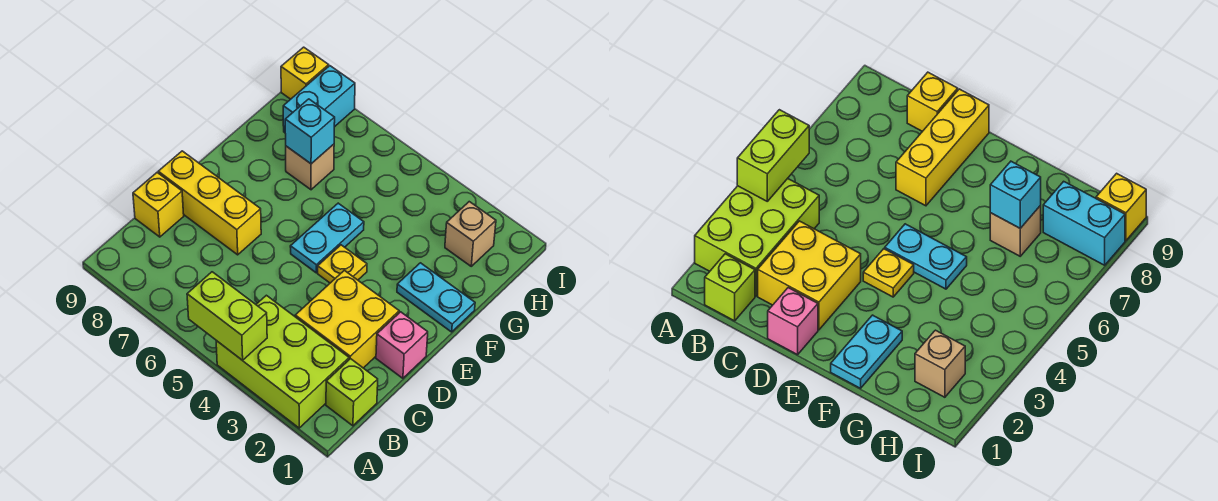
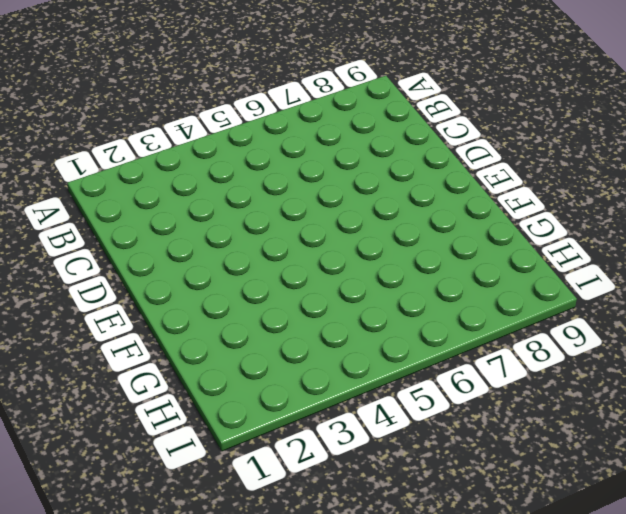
none -> lime brick A2:B4 level 1
none -> lime brick B1 level 1
none -> yellow brick C2:D3 level 1

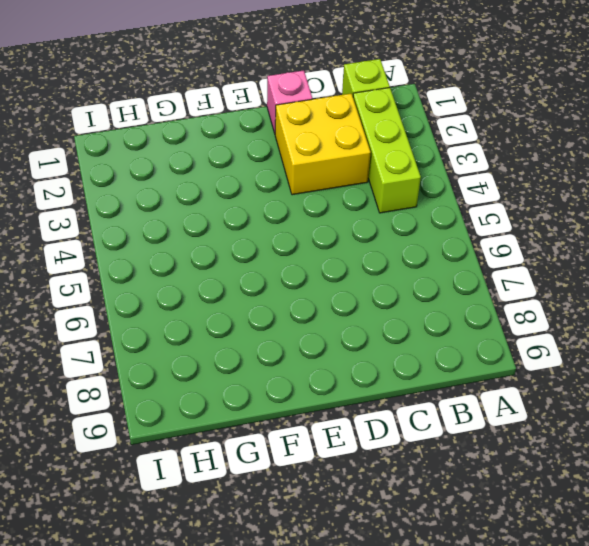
lime brick B2:B4 level 1 -> lime brick A2:B4 level 1
none -> yellow brick C9 level 1
none -> yellow brick D7:D9 level 1
none -> yellow plate E4 level 1

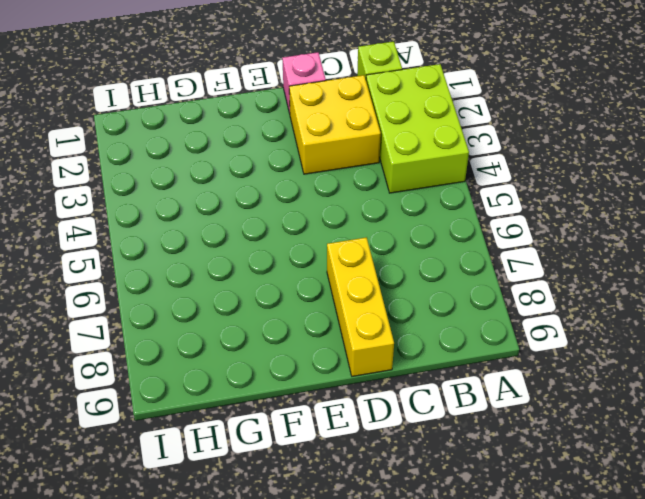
none -> yellow brick C9 level 1
none -> yellow plate E4 level 1
none -> cyan plate E5:F5 level 1

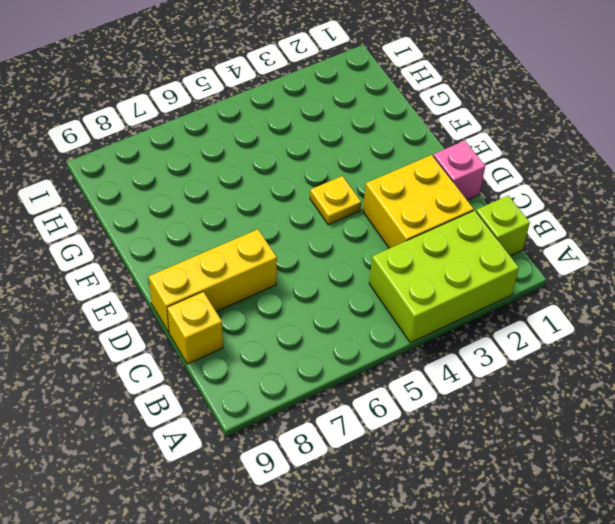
none -> cyan plate E5:F5 level 1
none -> cyan plate F1:F2 level 1
none -> tan brick G7 level 1

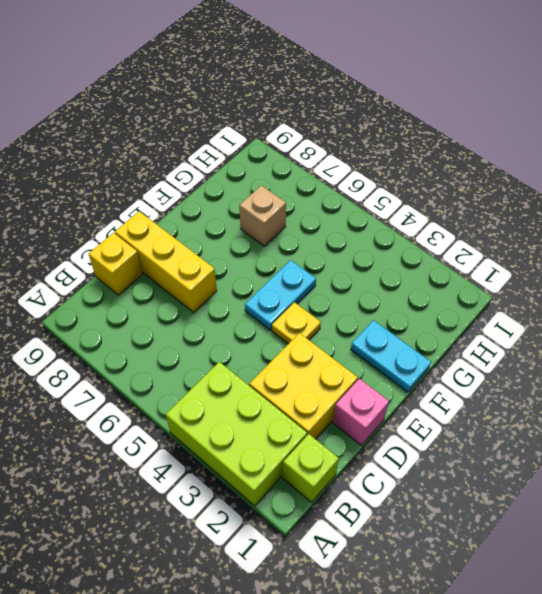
none -> tan brick H2 level 1
none -> cyan brick H8:I8 level 1
none -> yellow brick I9 level 1

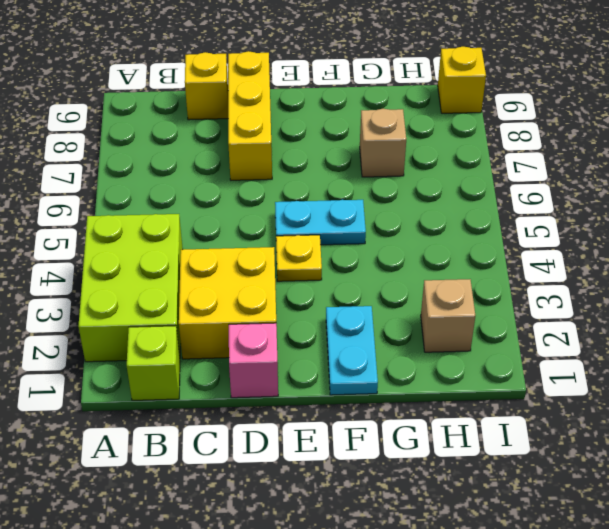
none -> cyan brick H8:I8 level 1
none -> lime brick A4:A5 level 2
none -> cyan brick G7 level 2

